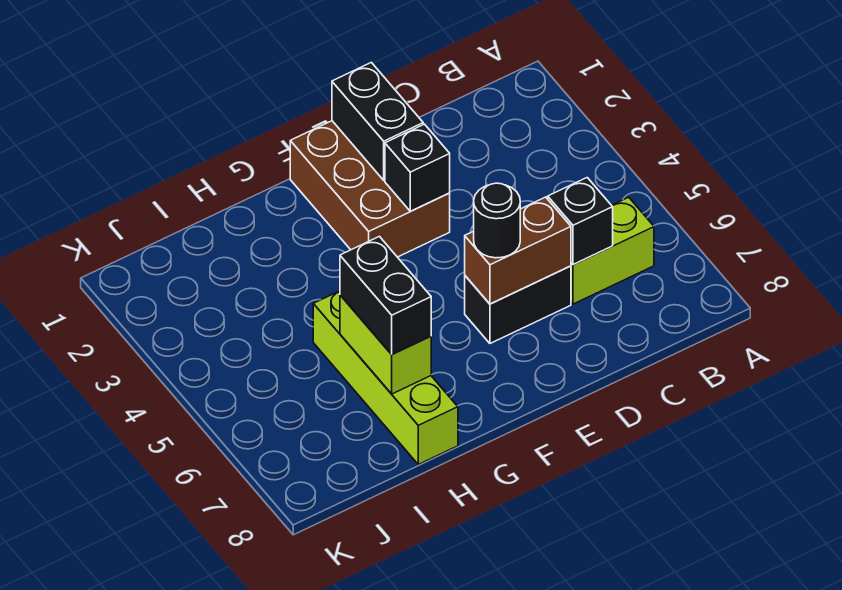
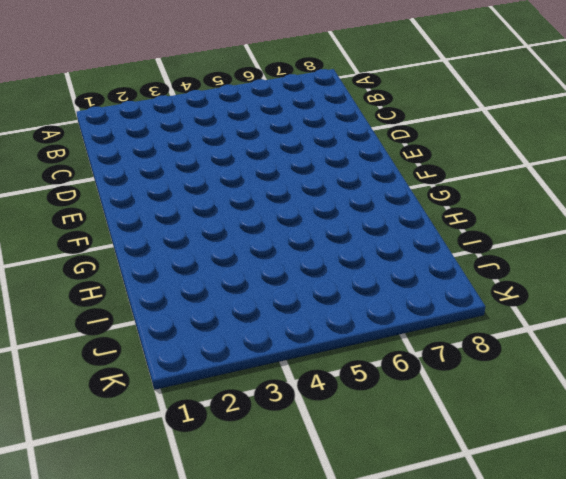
none -> lime brick B6:C6 level 1
none -> black brick D6:E6 level 1

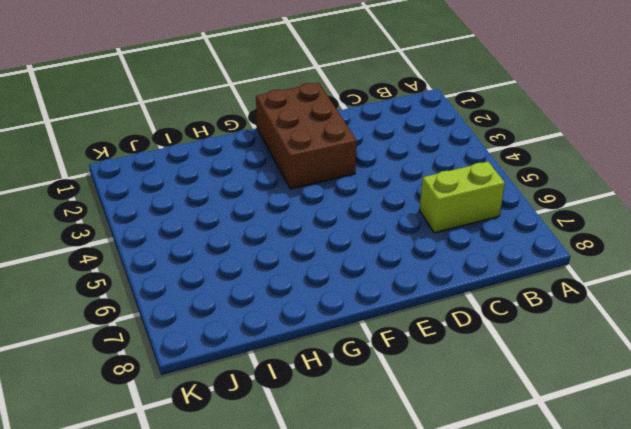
none -> black brick D6:E6 level 1
none -> lime brick H5:H8 level 1

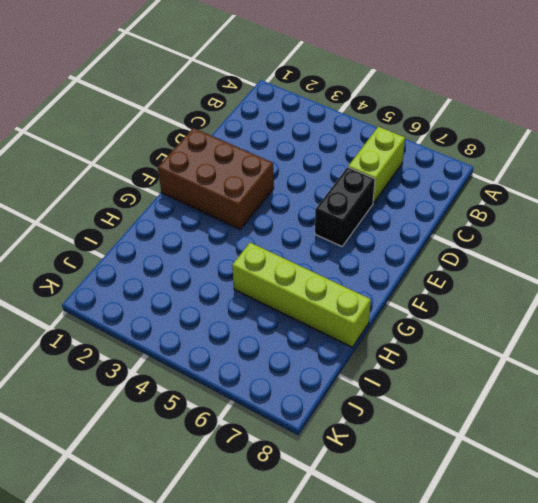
none -> black brick C6 level 2
none -> brown brick D6:E6 level 2

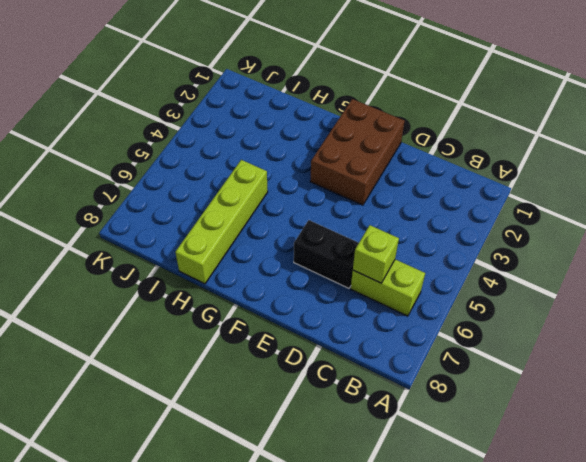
lime brick C6 level 2 -> black brick C6 level 2
none -> brown brick D6:E6 level 2
none -> black brick E1:E2 level 2

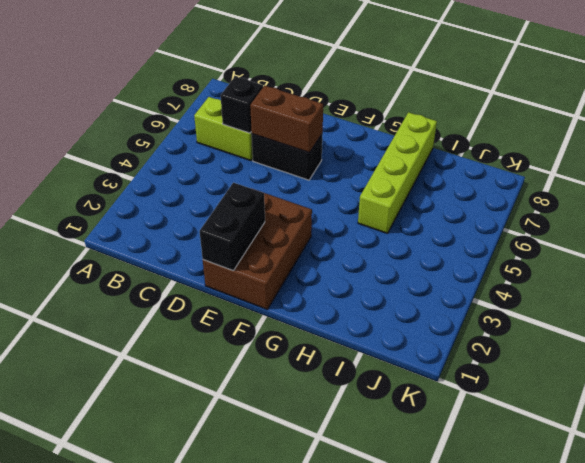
none -> black brick E3 level 2
none -> lime brick H6:H7 level 2

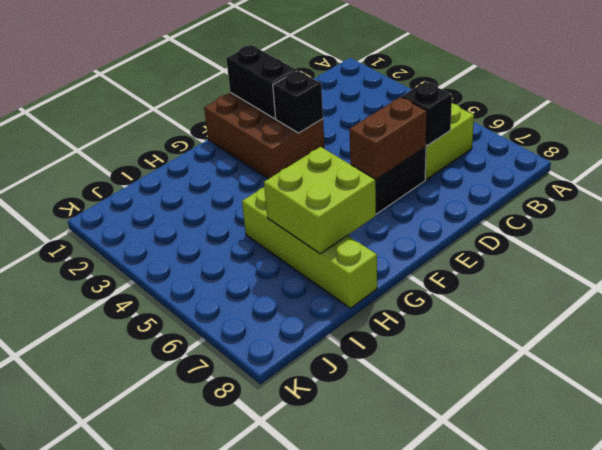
lime brick G6:H7 level 2 -> lime brick H6:H7 level 2
none -> black round brick E6 level 3
none -> black brick H6:H7 level 3

